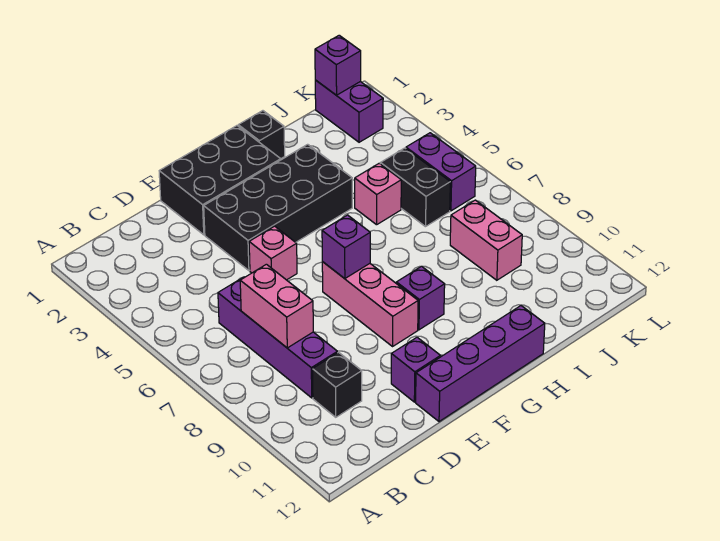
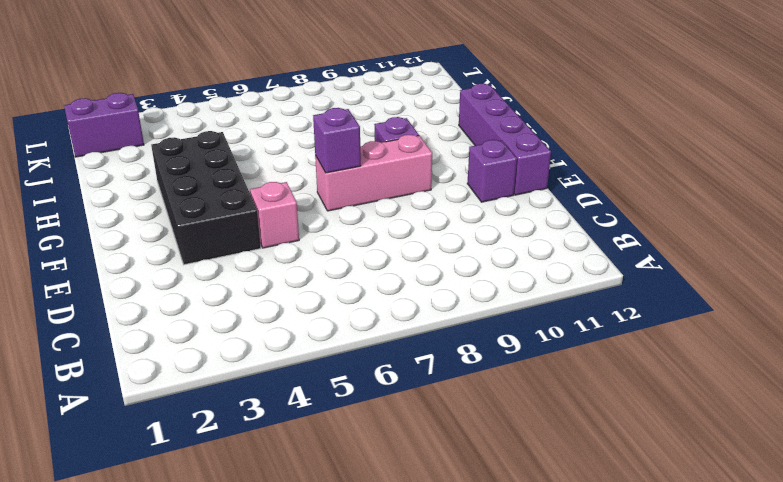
none -> purple brick C6:C9 level 1
none -> black brick C10 level 1
none -> black brick E1:G2 level 1

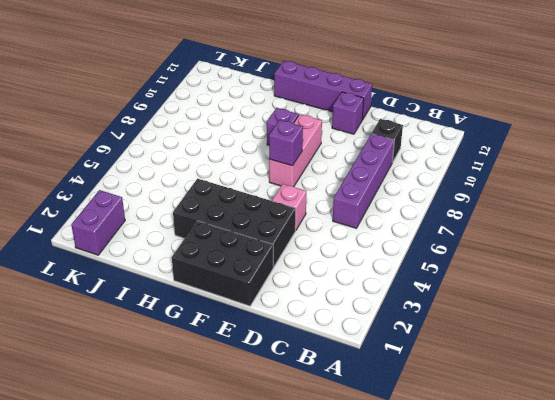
none -> black brick H1 level 1
none -> pink brick I5 level 1
none -> black brick J5:J6 level 1

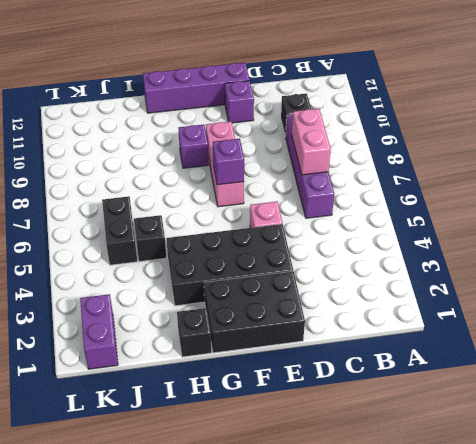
black brick I5 level 1 -> pink brick I5 level 1
none -> pink brick J8:J9 level 1
none -> purple brick K5:K6 level 1
none -> purple brick K1 level 2

